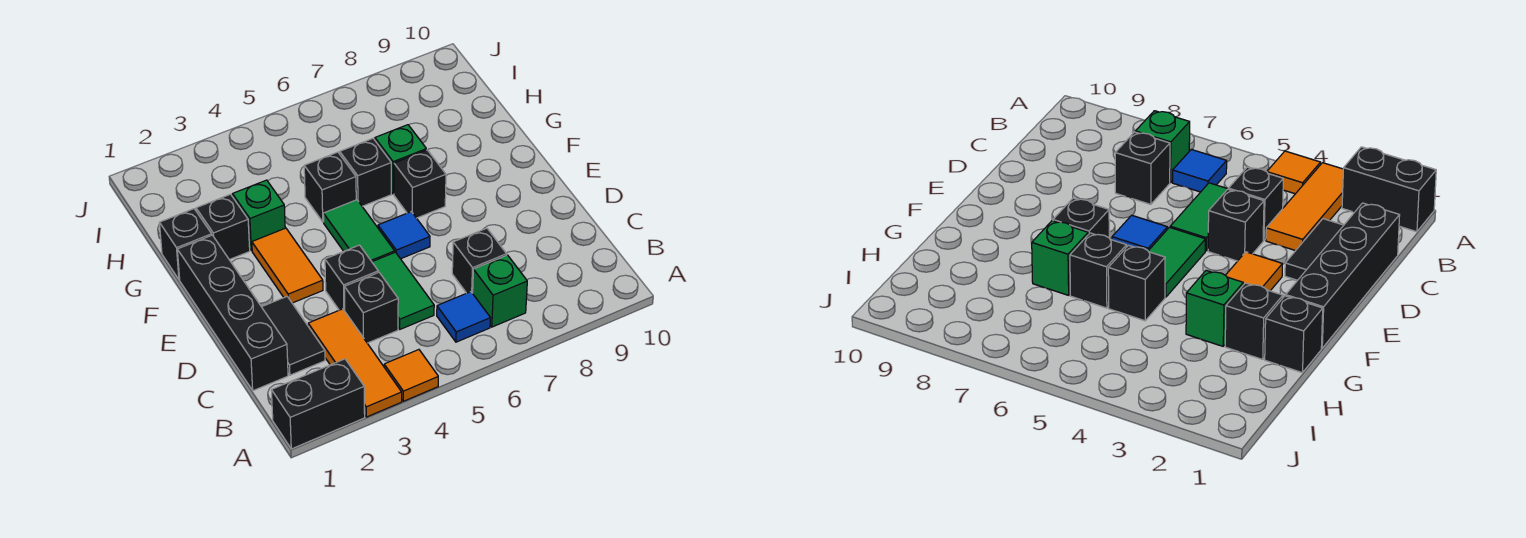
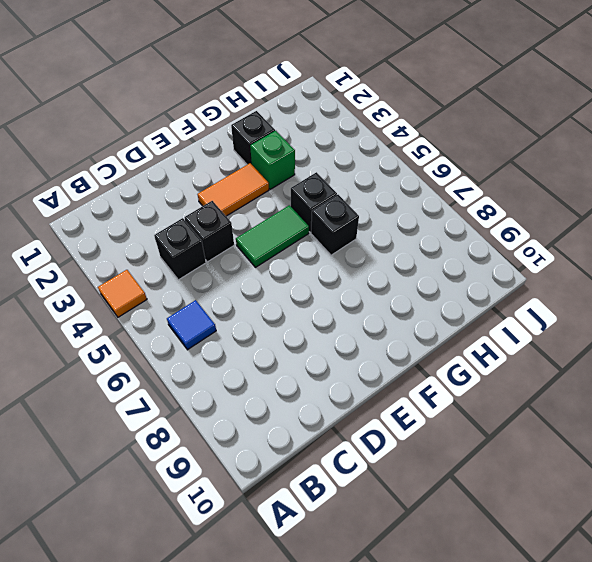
none -> black brick A1:A2 level 1
none -> orange tile A3:C3 level 1
none -> green brick B7 level 1

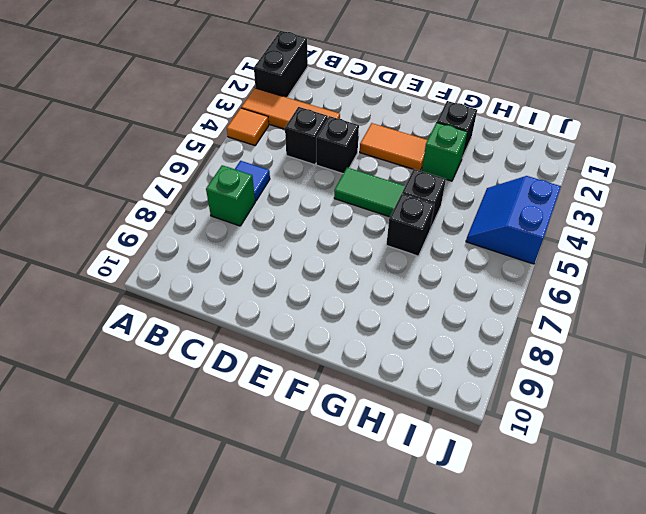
blue slope I4:J5 level 1 top J -> none
none -> black brick C1:F1 level 1
none -> black tile C2:D2 level 1
none -> green tile C5:D5 level 1

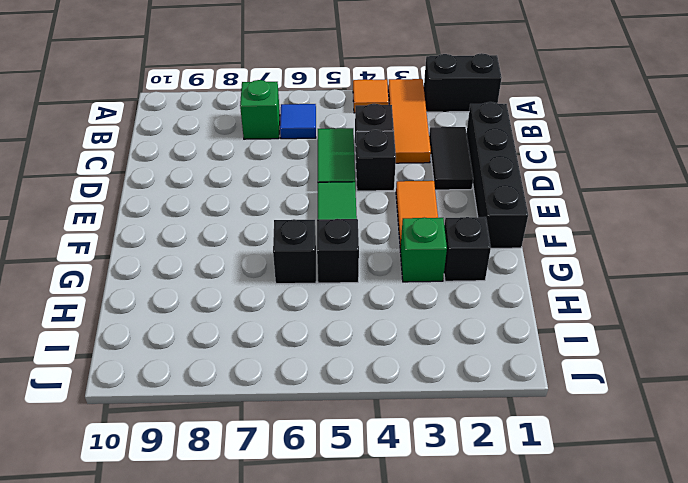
none -> black brick C7 level 1
none -> blue tile E6 level 1
none -> black brick F7 level 1

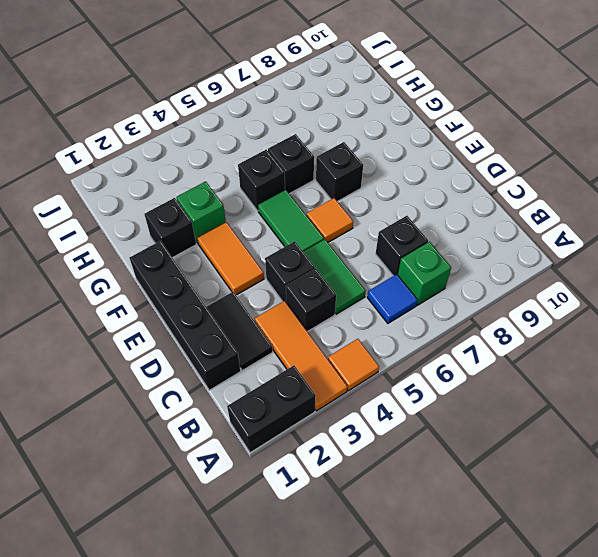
orange tile E6 level 1 -> blue tile E6 level 1
none -> black brick G1 level 1
none -> green brick G7 level 1

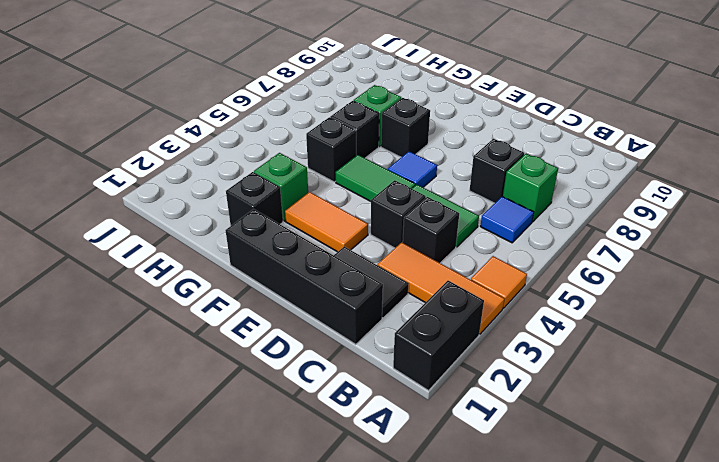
none -> black brick G1 level 1

